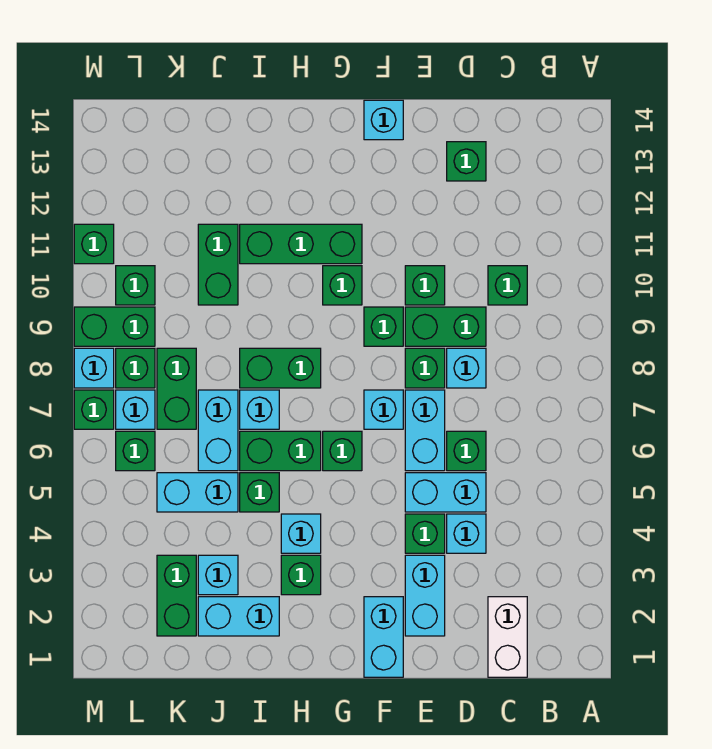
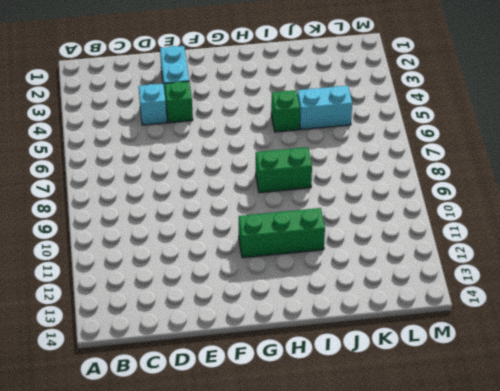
none -> white brick C1:C2 level 1
none -> green brick C10 level 1
none -> cyan brick D5:E5 level 1
none -> green brick D6 level 1

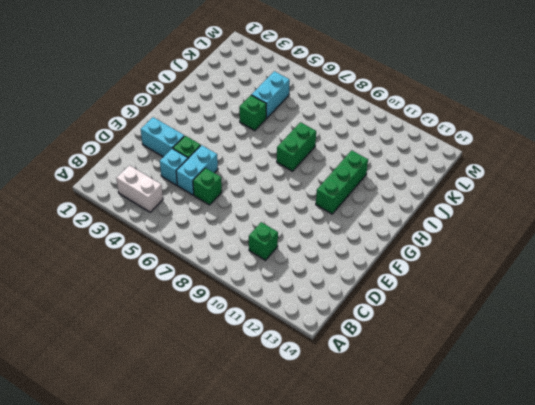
white brick B3:B4 level 1 -> white brick C1:C2 level 1
none -> cyan brick D8 level 1
none -> green brick D9:E9 level 1
none -> green brick D13 level 1
none -> cyan brick E6:E7 level 1

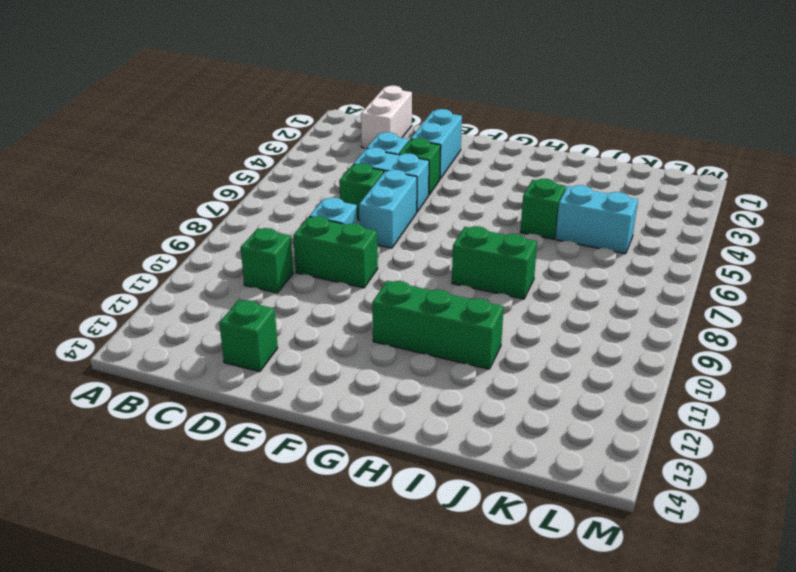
none -> green brick E8 level 1
none -> green brick E10 level 1
none -> cyan brick F1:F2 level 1
none -> cyan brick F7 level 1

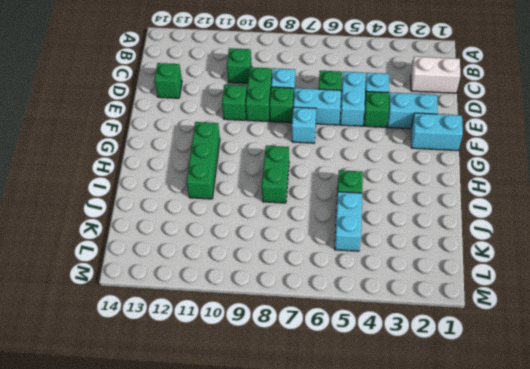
none -> green brick F9 level 1
none -> cyan brick F14 level 1
none -> green brick G6 level 1
none -> green brick G10 level 1

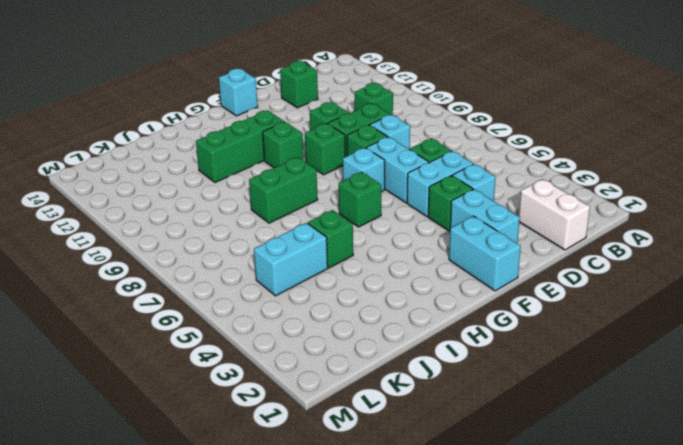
none -> green brick H3 level 1
none -> cyan brick H4 level 1
none -> green brick H6:I6 level 1
none -> cyan brick I2:J2 level 1

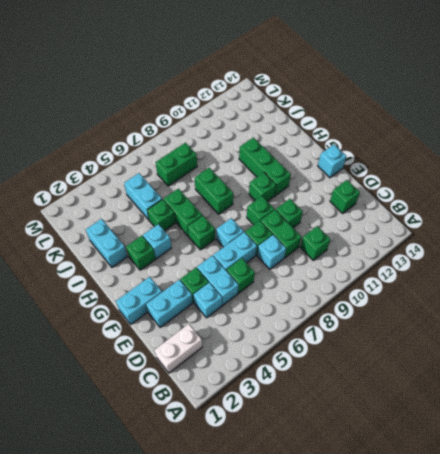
none -> cyan brick I7 level 1
none -> cyan brick J3 level 1
none -> cyan brick J6:J7 level 1
none -> green brick J10:J11 level 1

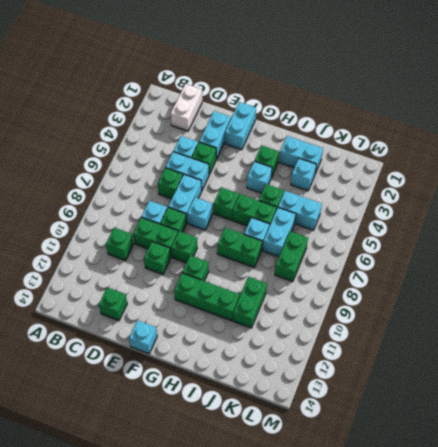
none -> green brick K2:K3 level 1
none -> green brick L6 level 1
none -> cyan brick L7 level 1
none -> green brick L8 level 1

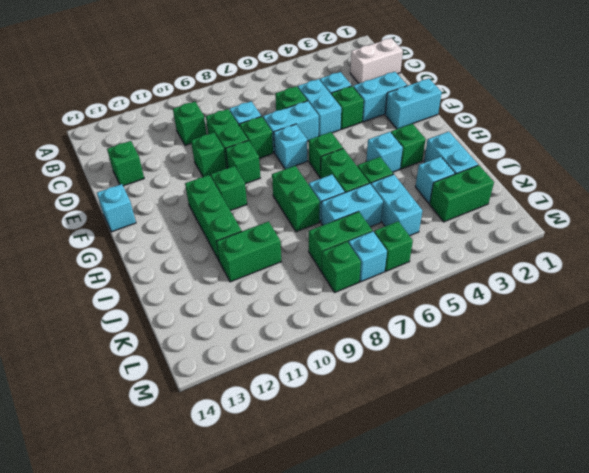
none -> green brick L9:M9 level 1
none -> green brick L10 level 1
none -> green brick M7 level 1
none -> cyan brick M8 level 1

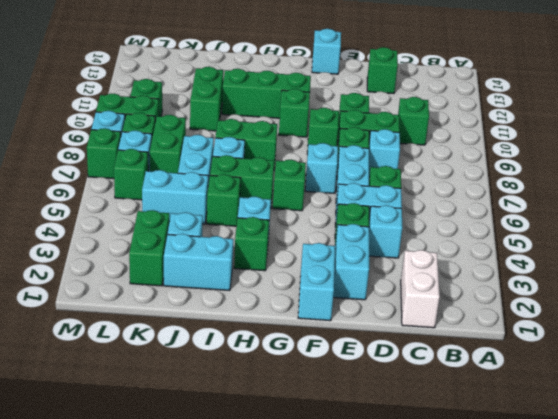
none -> green brick M11 level 1

